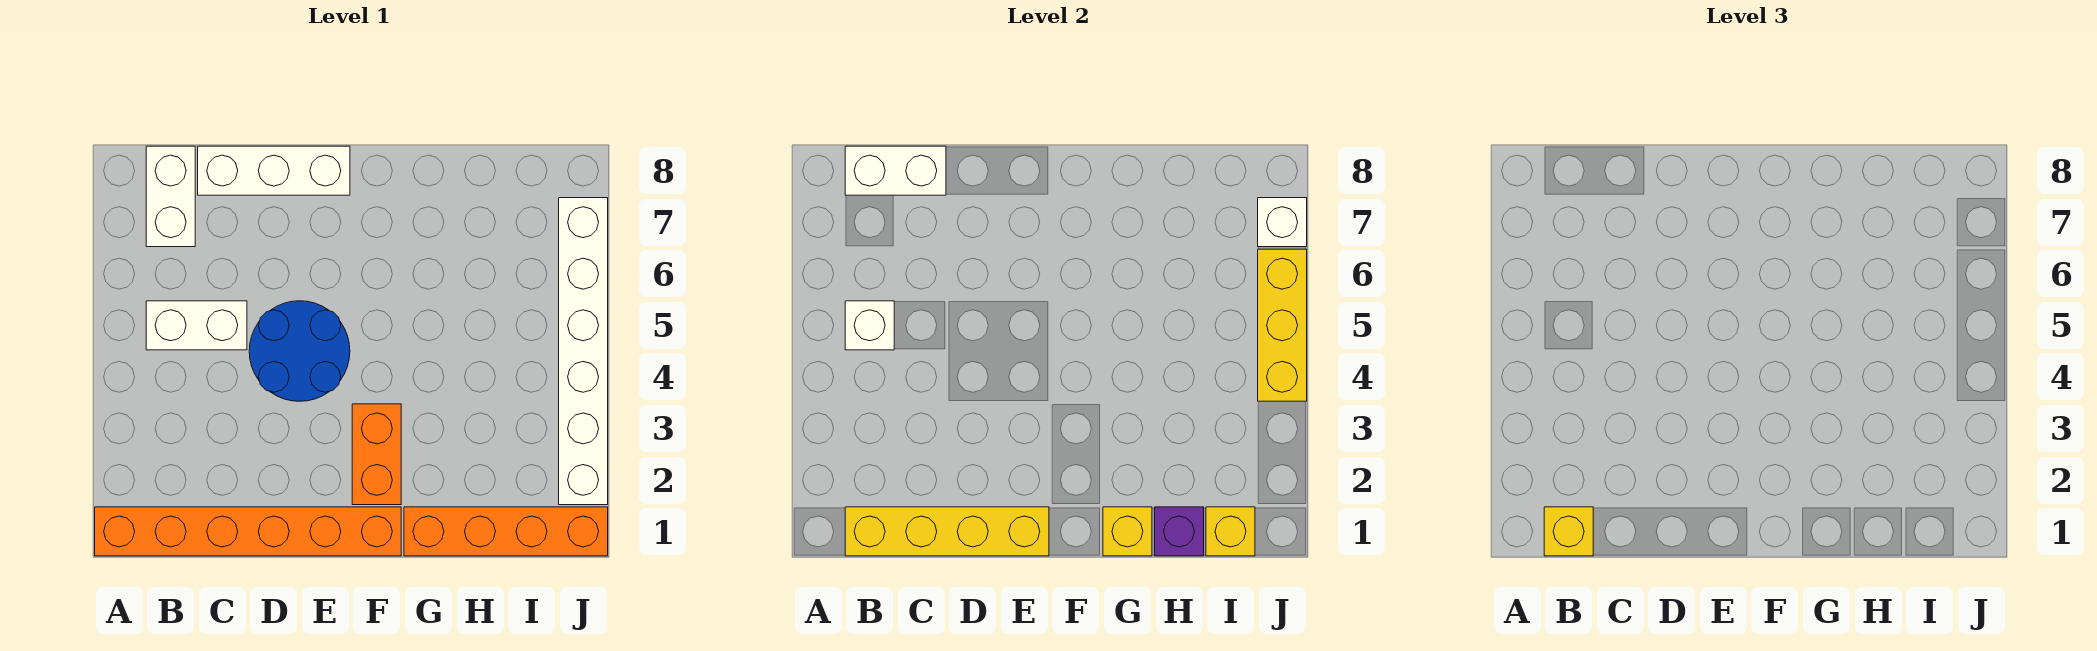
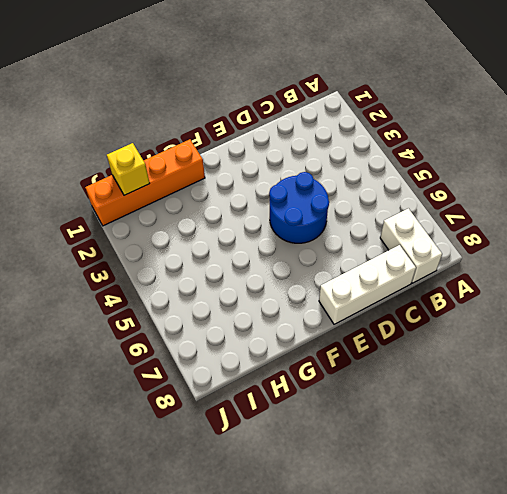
none -> orange brick A1:F1 level 1
none -> white brick B5:C5 level 1
none -> orange brick F2:F3 level 1

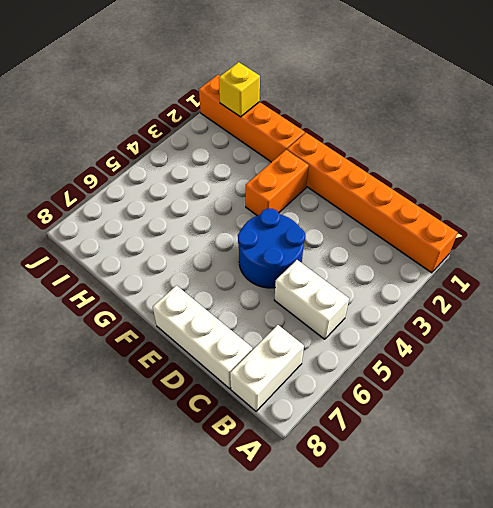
none -> white brick J2:J7 level 1
none -> yellow brick B1:E1 level 2
none -> white brick B5 level 2

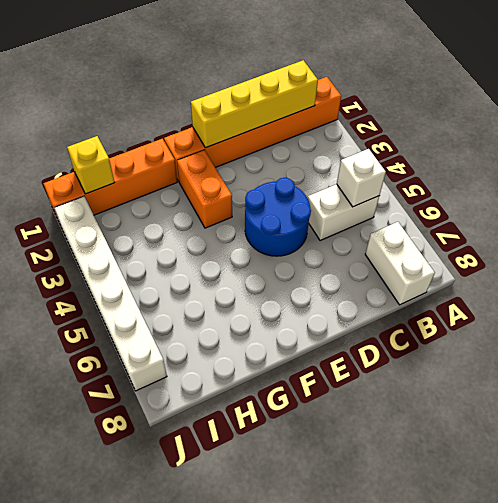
none -> white brick C8:E8 level 1
none -> white brick B8:C8 level 2
none -> yellow brick G1 level 2

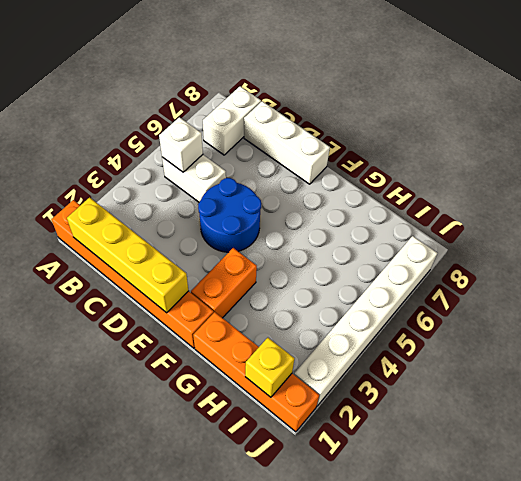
none -> white brick B8:C8 level 2
none -> yellow brick G1 level 2
none -> purple brick H1 level 2

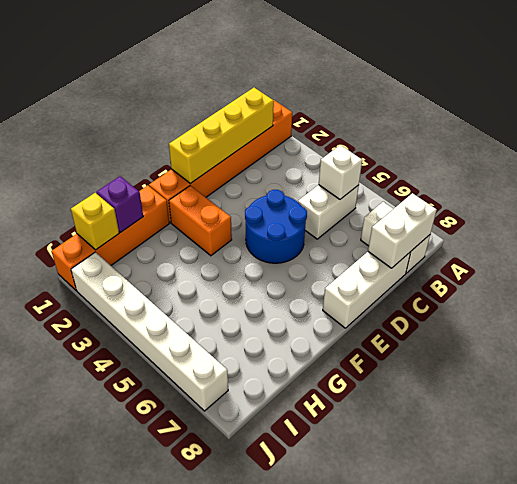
none -> yellow brick G1 level 2
none -> yellow brick J4:J6 level 2
none -> white brick J7 level 2

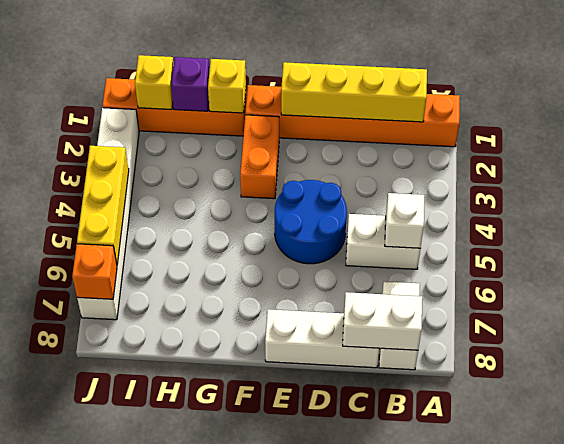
orange brick J7 level 2 -> white brick J7 level 2
none -> yellow brick B1 level 3

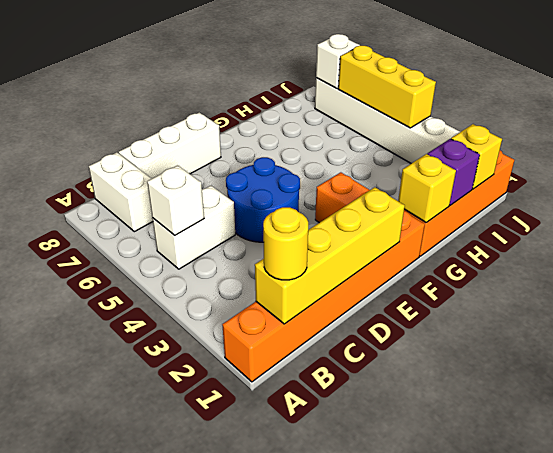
yellow round brick B1 level 3 -> yellow brick B1 level 3
none -> white brick B8:C8 level 2

